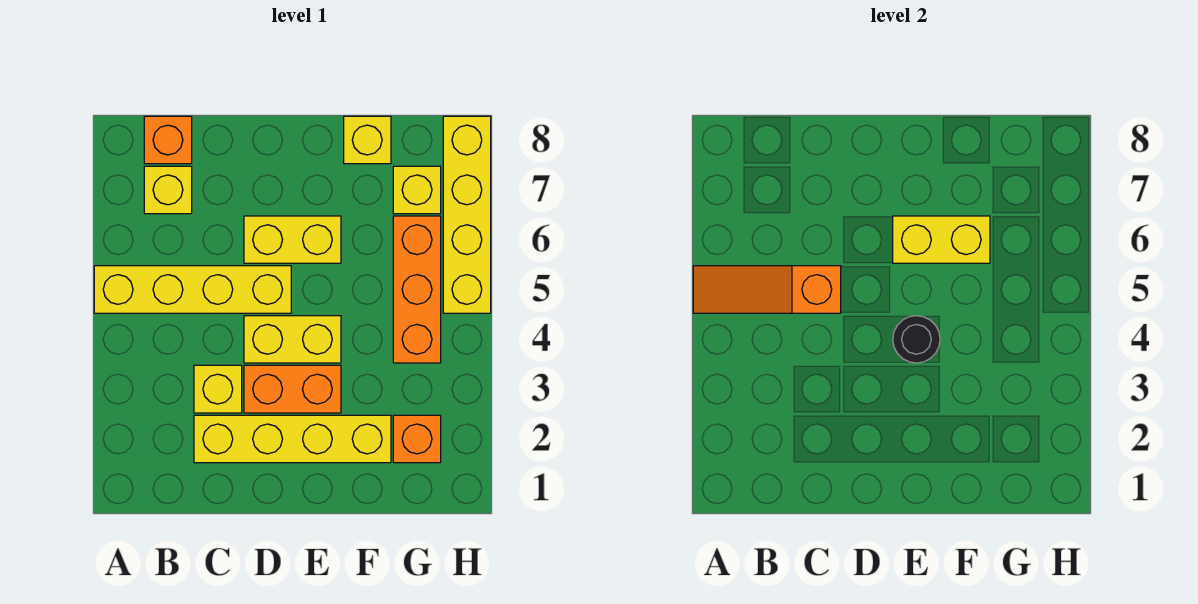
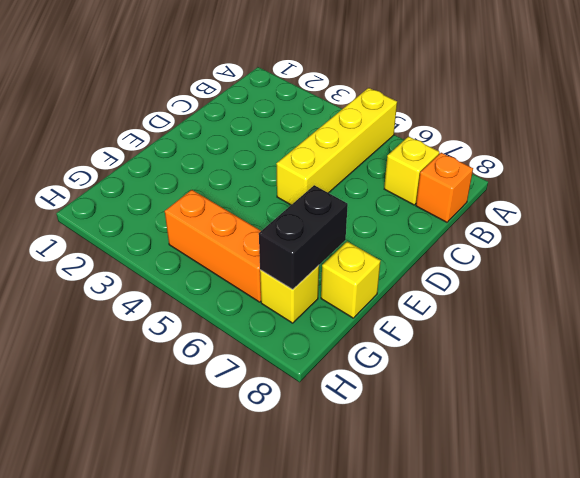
black brick F7:G7 level 2 -> none
none -> yellow brick C2:F2 level 1
none -> yellow brick C3 level 1
none -> orange brick D3:E3 level 1

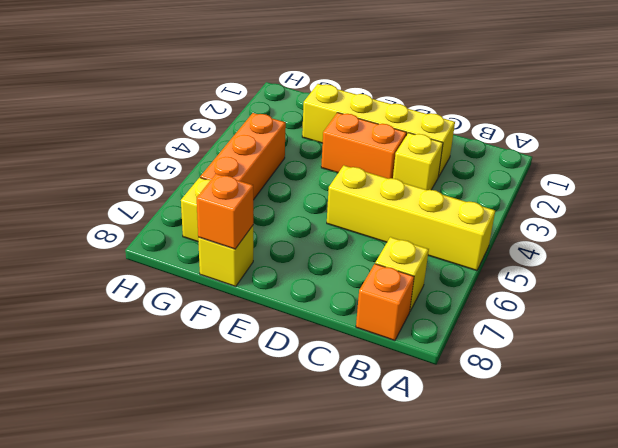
orange brick F8 level 2 -> orange brick G2 level 1
none -> yellow brick D4:E4 level 1
none -> yellow brick D6:E6 level 1
none -> yellow brick H5:H8 level 1

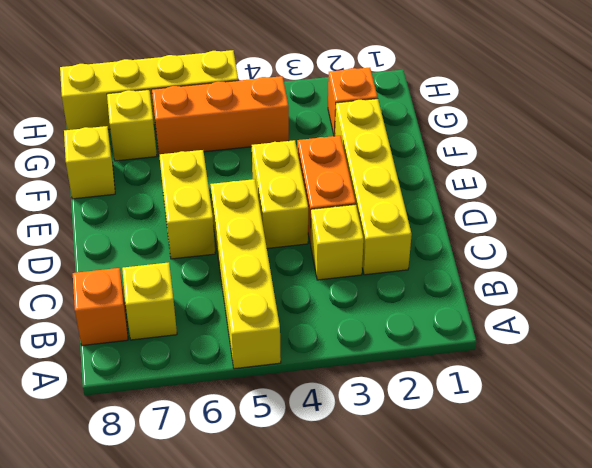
none -> orange slope A5:C5 level 2 top C
none -> black round brick E4 level 2
none -> yellow brick E6:F6 level 2

